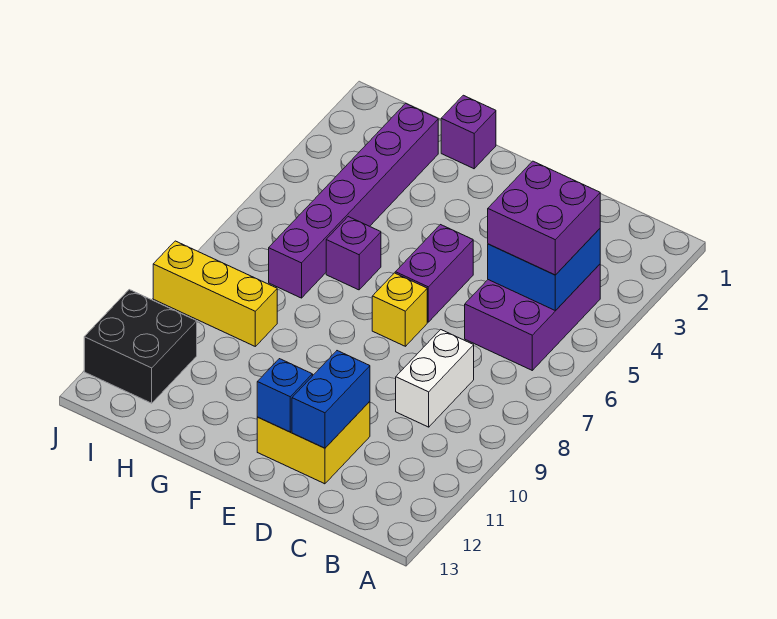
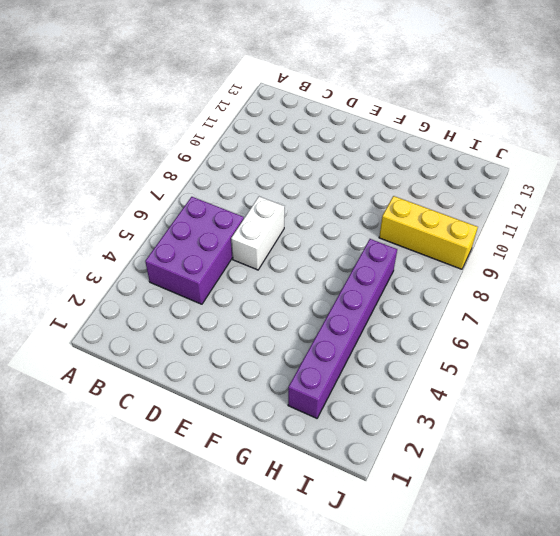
white brick D6:D7 level 1 -> white brick C8:C9 level 1
none -> yellow brick D11:E12 level 1
none -> purple brick E5:E6 level 1
none -> yellow brick E7 level 1

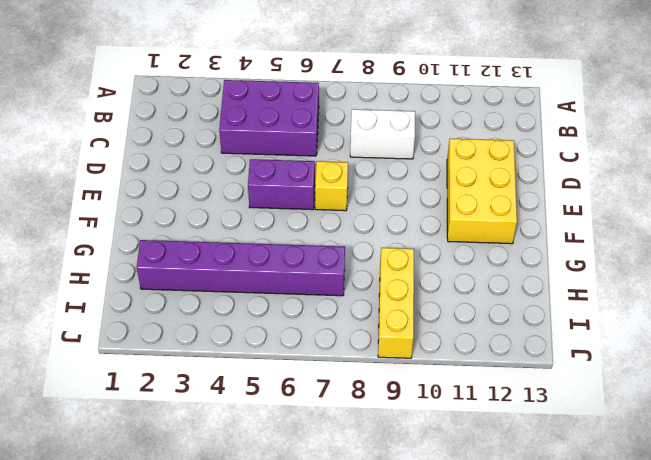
yellow brick D11:F12 level 1 -> yellow brick D11:E12 level 1
none -> purple brick G1 level 1
none -> purple brick G6 level 1
none -> black brick I11:J12 level 1

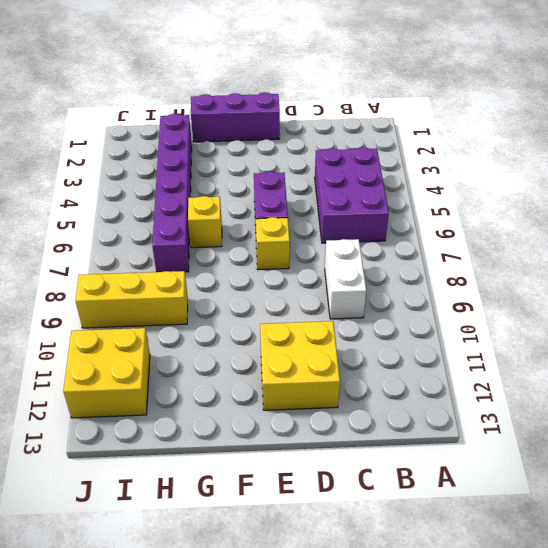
purple brick E1:G1 level 1 -> purple brick G1 level 1
yellow brick G6 level 1 -> purple brick G6 level 1
yellow brick I11:J12 level 1 -> black brick I11:J12 level 1
none -> blue brick B4:C5 level 2
none -> blue brick D11:D12 level 2
none -> blue brick E12 level 2

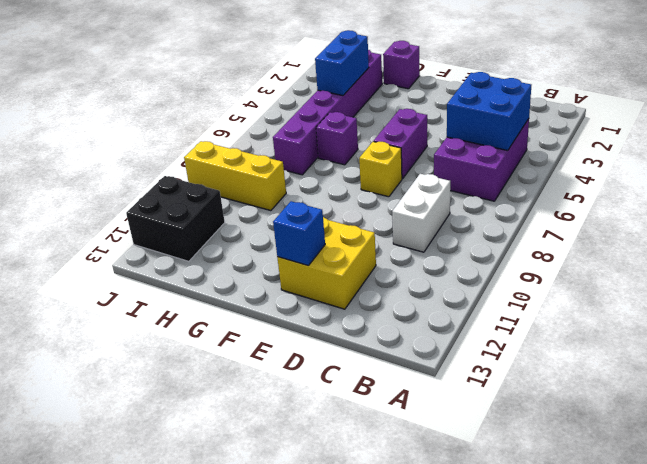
blue brick H3:H4 level 2 -> blue brick D11:D12 level 2
none -> purple brick B4:C5 level 3

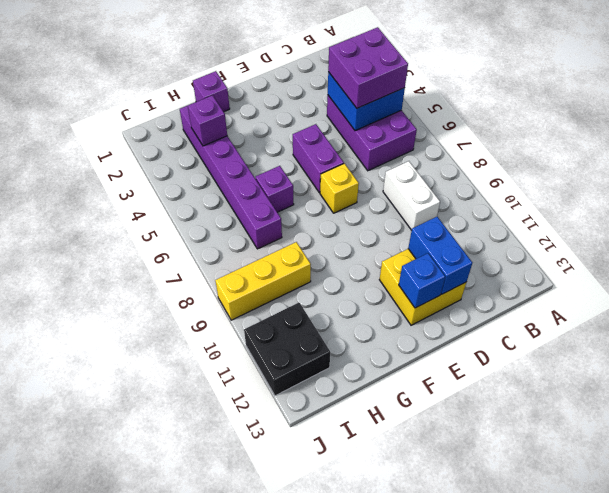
purple brick H3 level 2 -> none

